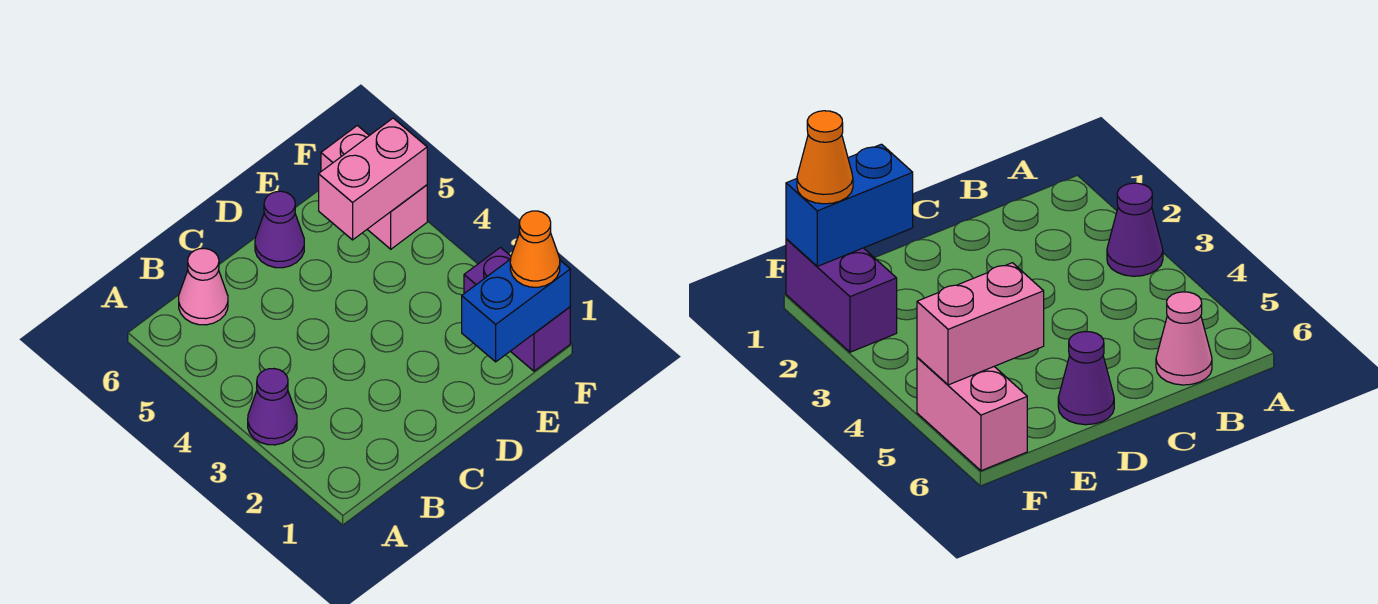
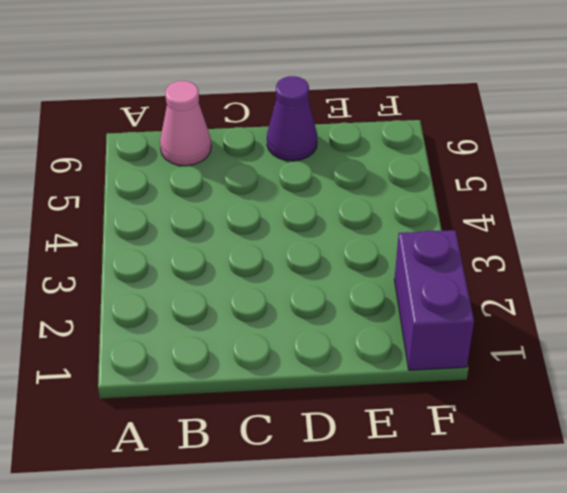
none -> purple cone A3 level 1
none -> pink brick F5:F6 level 1

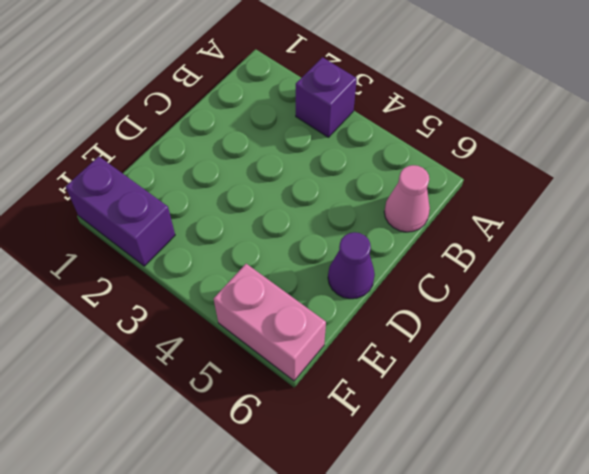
purple brick A3 level 1 -> purple cone A3 level 1
none -> blue brick E1:F1 level 2
none -> pink brick E5:F5 level 2

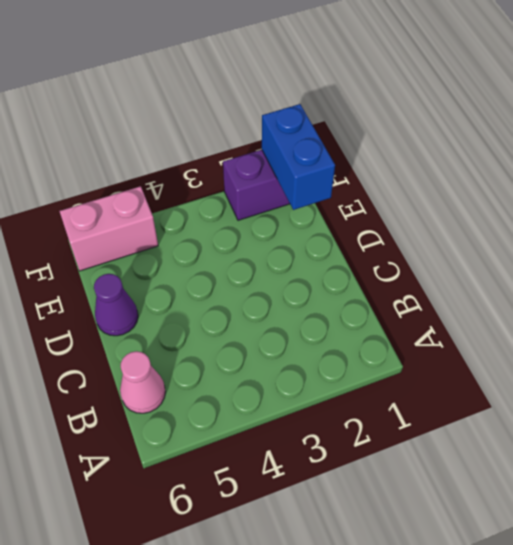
none -> purple cone A3 level 1
none -> pink brick E5:F5 level 2

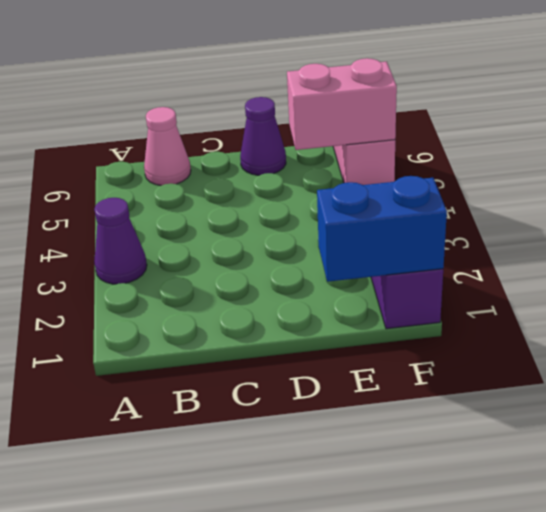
none -> orange cone F1 level 3

